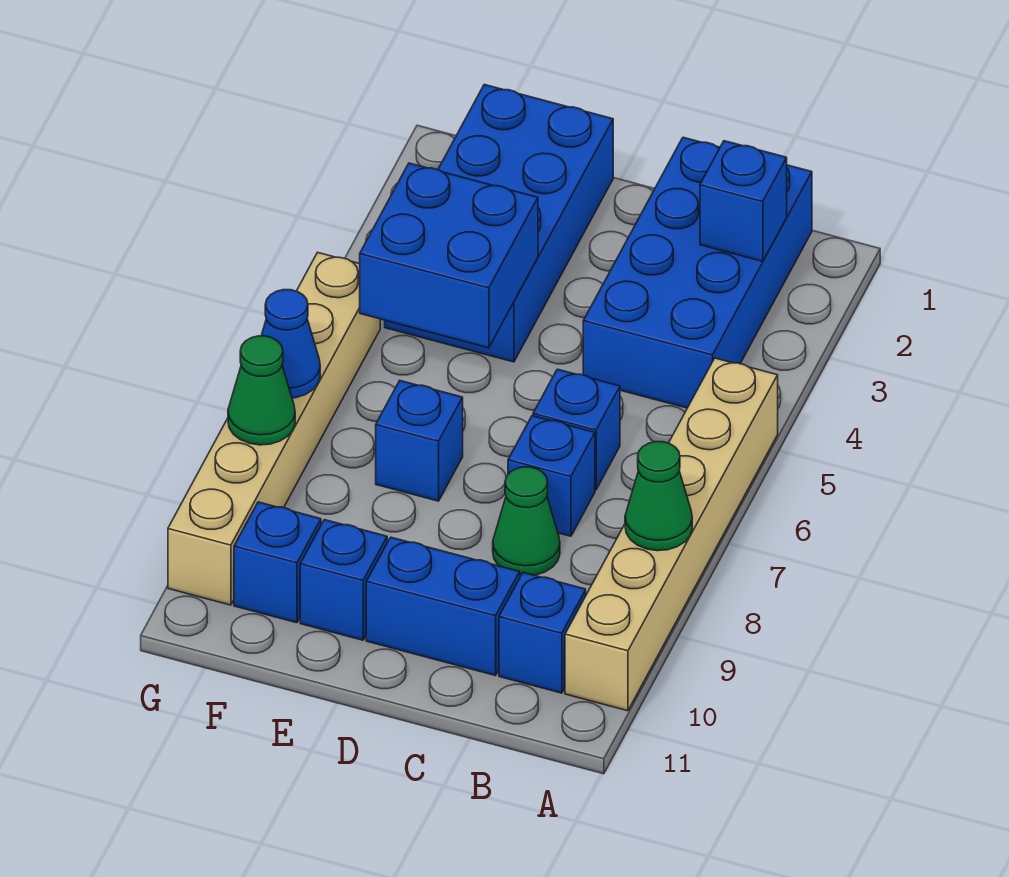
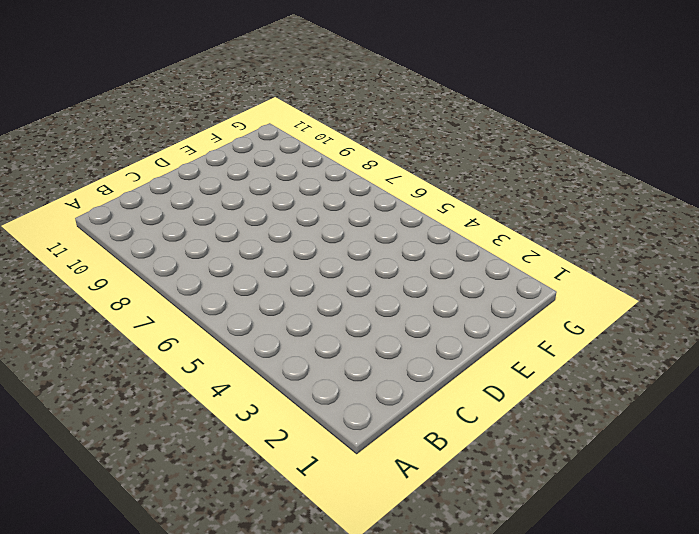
none -> tan brick A5:A10 level 1
none -> blue brick B1:C4 level 1
none -> blue brick B10 level 1

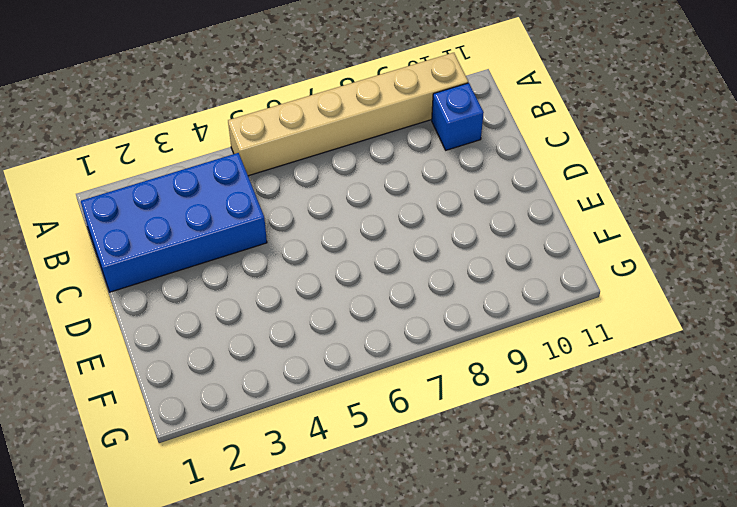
none -> blue brick C6 level 1
none -> blue brick C7 level 1
none -> green cone C8 level 1

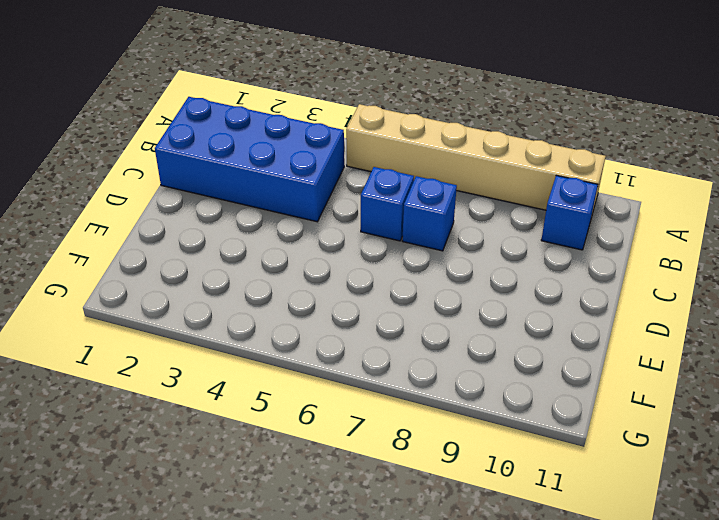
none -> green cone C8 level 1
none -> blue brick C10:D10 level 1
none -> blue brick E1:F4 level 1

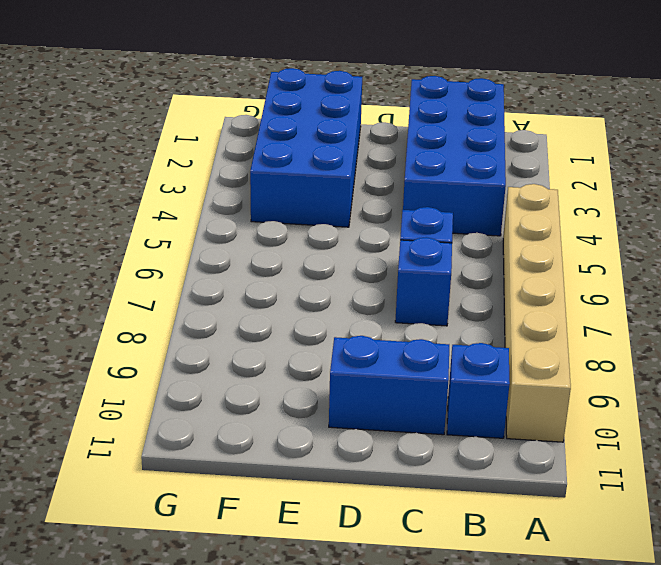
none -> green cone C8 level 1
none -> blue brick E7 level 1
none -> blue brick E10 level 1

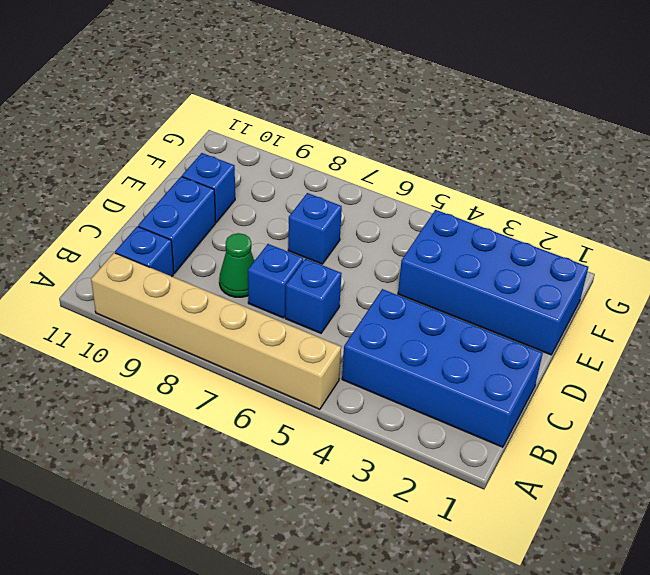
none -> blue brick F10 level 1
none -> tan brick G5:G10 level 1
none -> green cone A8 level 2

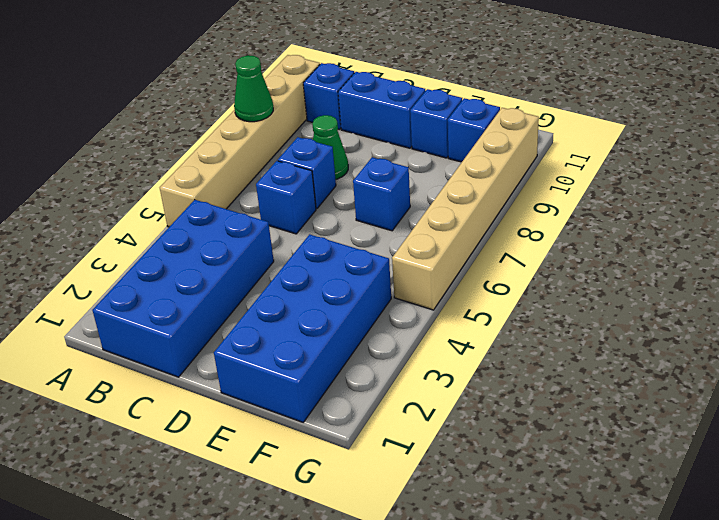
none -> blue brick B2 level 2
none -> blue brick E4:F5 level 2
none -> blue cone G7 level 2

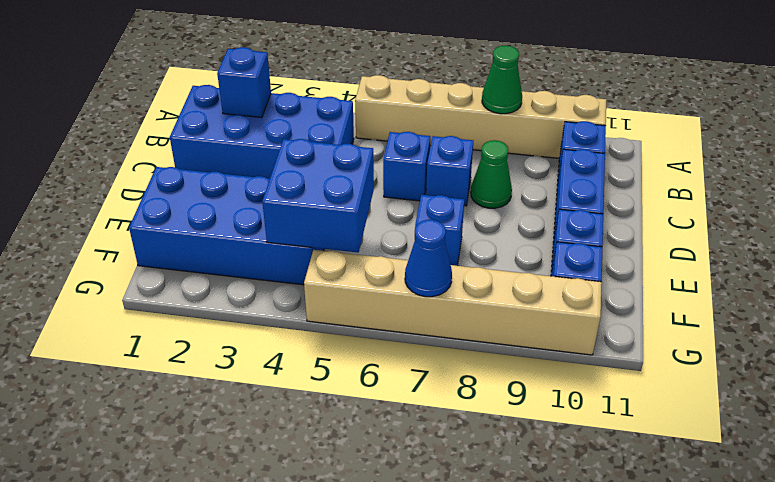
none -> green cone G8 level 2

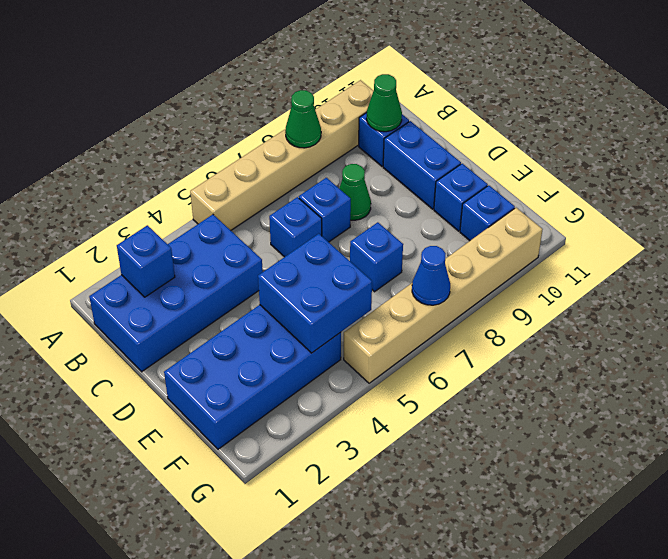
green cone B10 level 2 -> green cone G8 level 2

